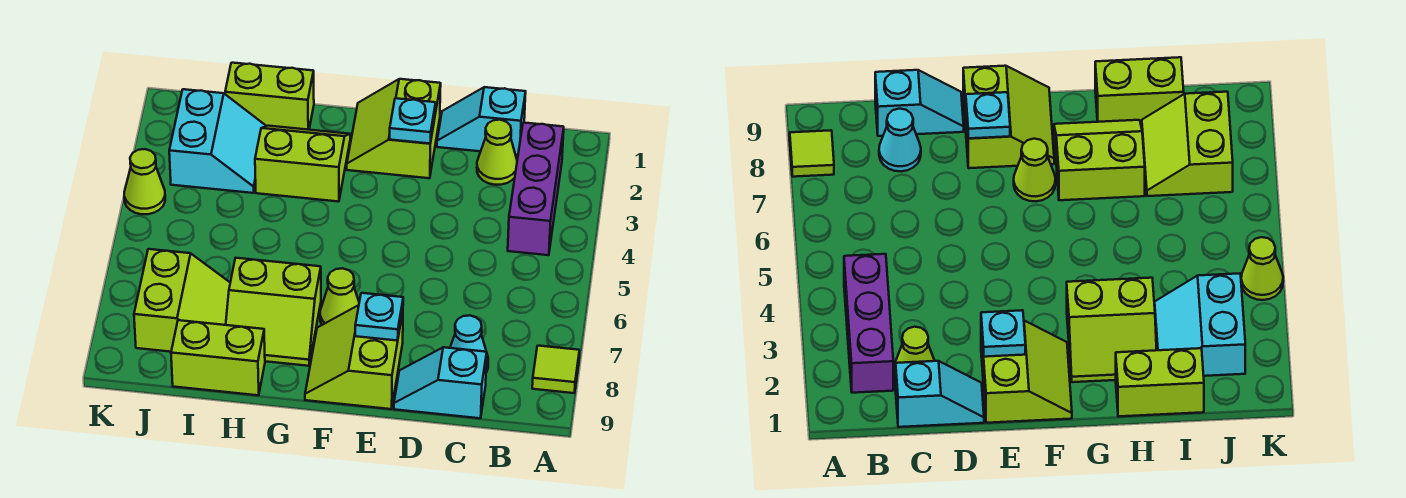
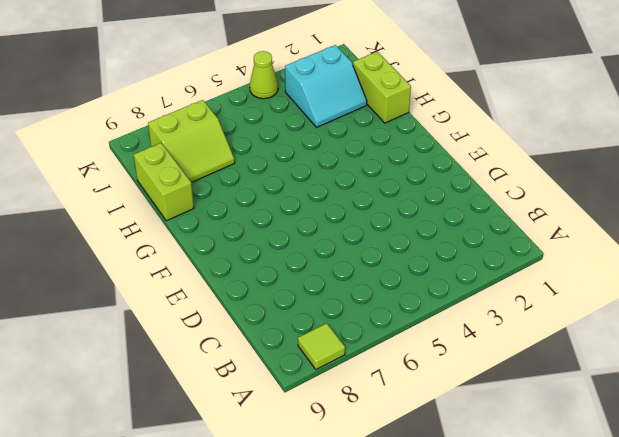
none -> purple brick B2:B4 level 1
none -> cyan slope C1:D1 level 1 top C
none -> lime cone C2 level 1

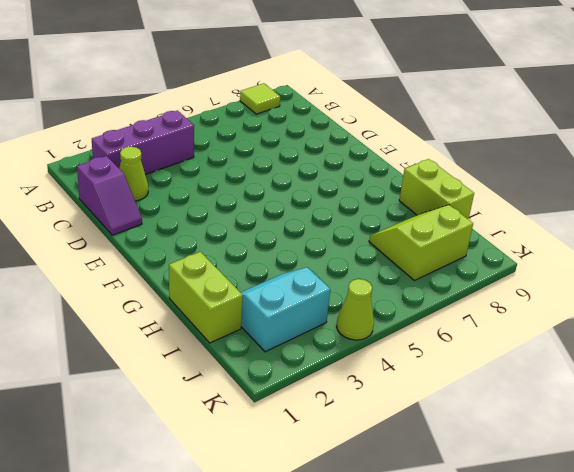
purple slope C1:D1 level 1 top C -> cyan slope C1:D1 level 1 top C
none -> cyan cone C8 level 1
none -> cyan slope C9:D9 level 1 top C
none -> lime slope E1:F2 level 1 top E

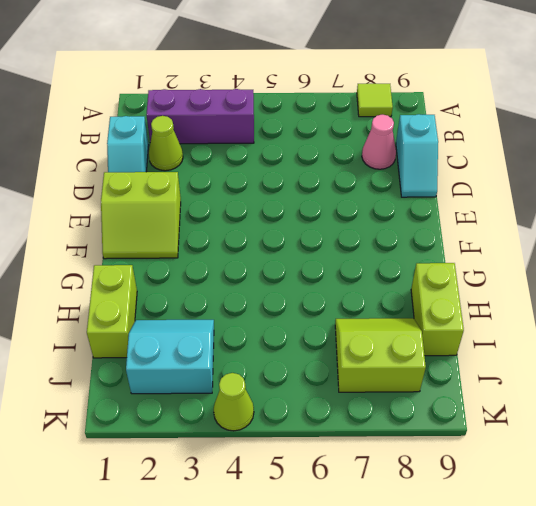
pink cone C8 level 1 -> cyan cone C8 level 1
none -> lime slope E8:F9 level 1 top E
none -> lime cone F7 level 1
none -> lime slope G2:H3 level 1 top 3

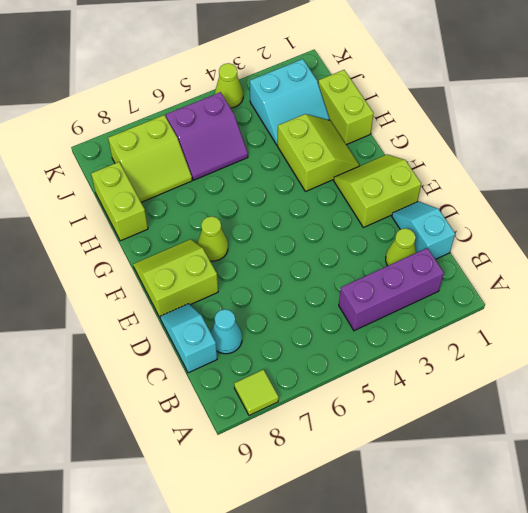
purple slope I5:J6 level 1 top J -> none
none -> lime slope G7:H8 level 1 top 7
none -> cyan plate E2 level 2
none -> cyan plate E8 level 2

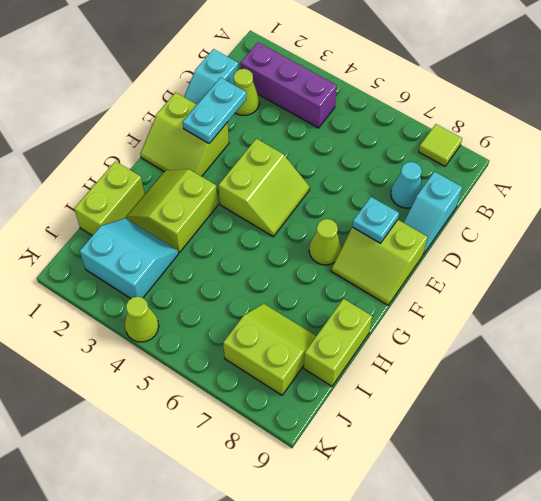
cyan plate D2:E2 level 2 -> cyan plate E2 level 2
lime slope E4:F5 level 1 top 4 -> lime slope G7:H8 level 1 top 7

